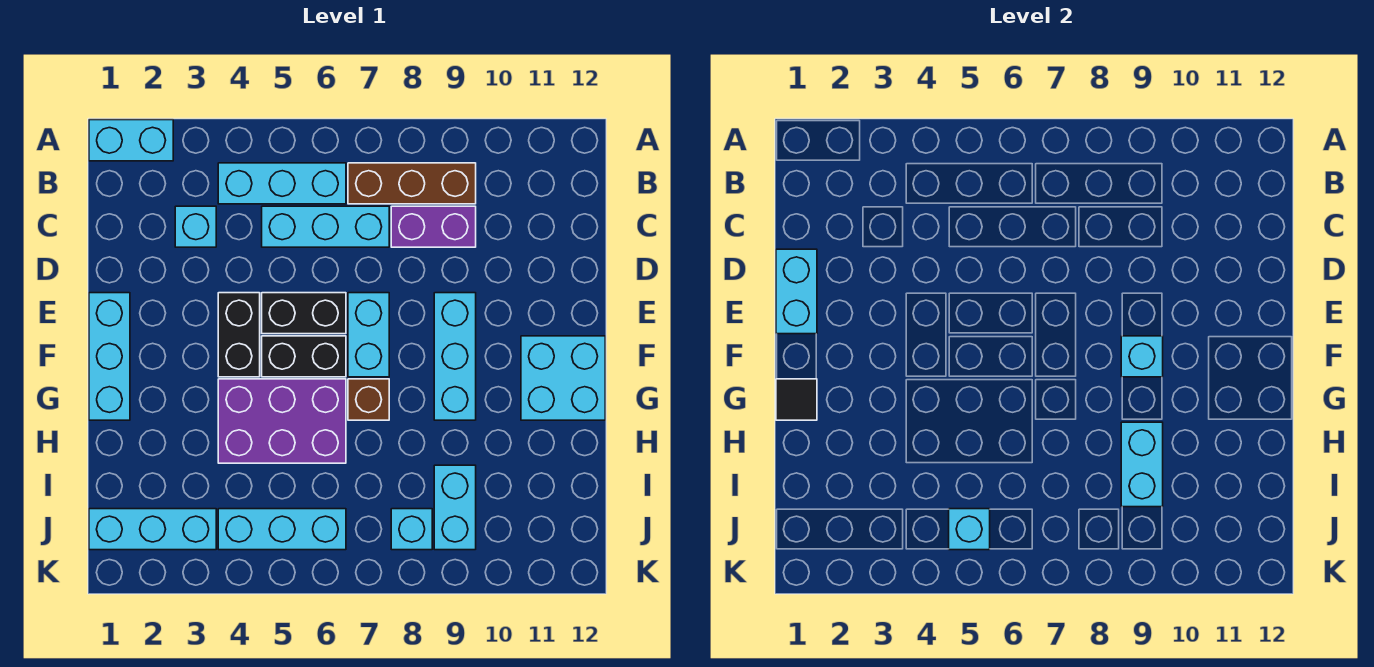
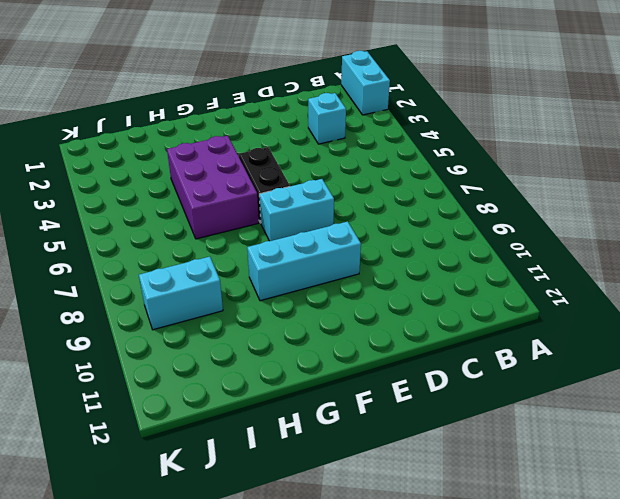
none -> cyan brick B4:B6 level 1
none -> brown brick B7:B9 level 1
none -> cyan brick C5:C7 level 1

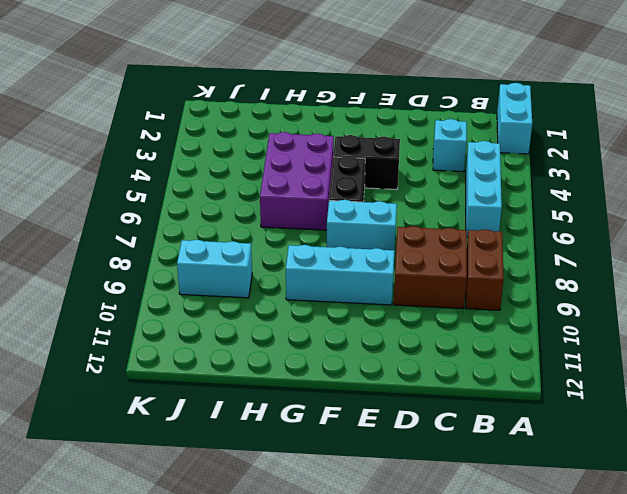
brown brick B8:B9 level 1 -> brown brick B7:B9 level 1
brown brick C8:D9 level 1 -> purple brick C8:C9 level 1
none -> cyan brick C5:C7 level 1
none -> cyan brick E1:G1 level 1
none -> black brick E5:E6 level 1

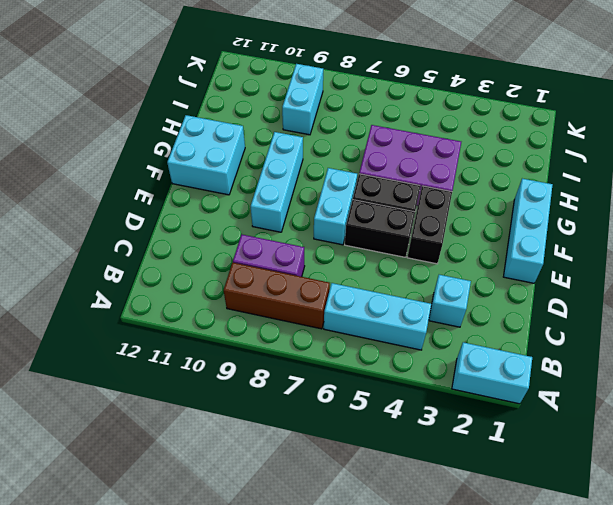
none -> cyan brick C5:C7 level 1
none -> brown brick G7 level 1
none -> cyan brick J1:J3 level 1

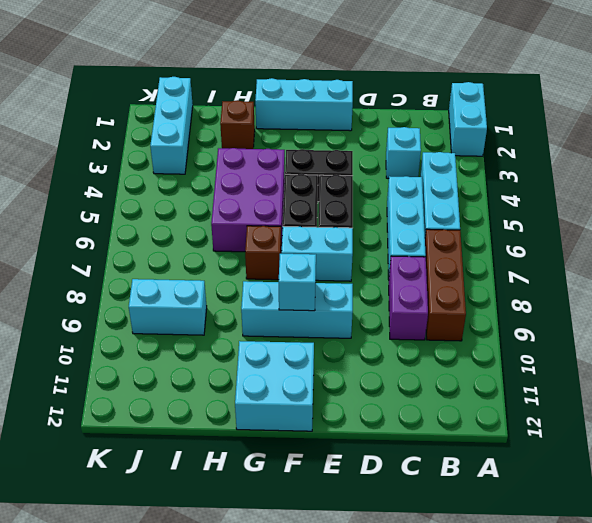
brown brick H2 level 1 -> none
none -> cyan brick J4:J6 level 1
none -> cyan brick J8 level 1
none -> cyan brick D1:E1 level 2

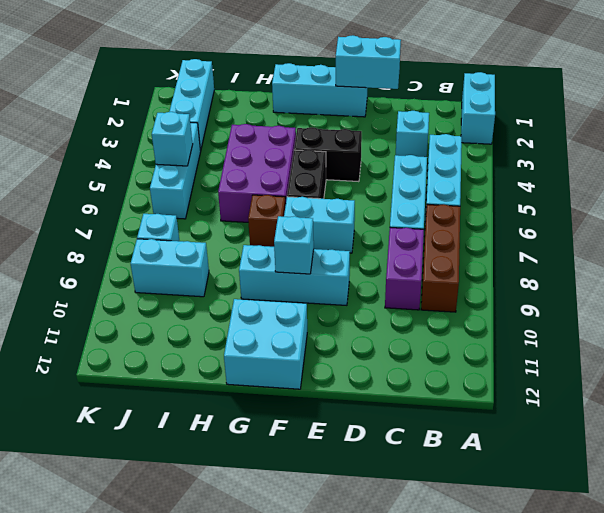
none -> black brick E5:E6 level 1
none -> black tile G1 level 2
none -> cyan brick H9:I9 level 2

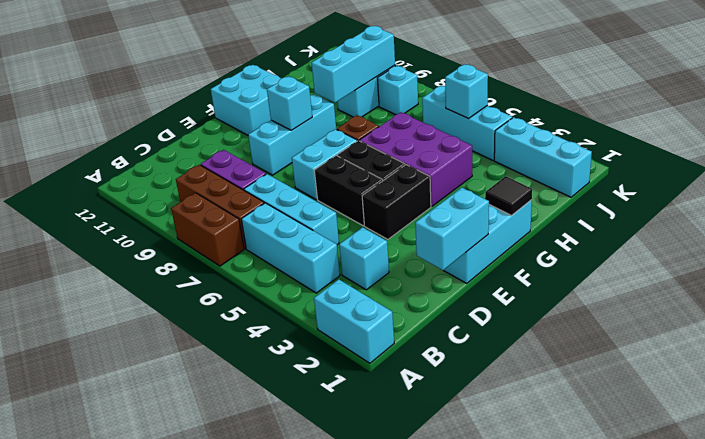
brown brick A7:A8 level 1 -> none
cyan brick H9:J9 level 2 -> cyan brick H9:I9 level 2

